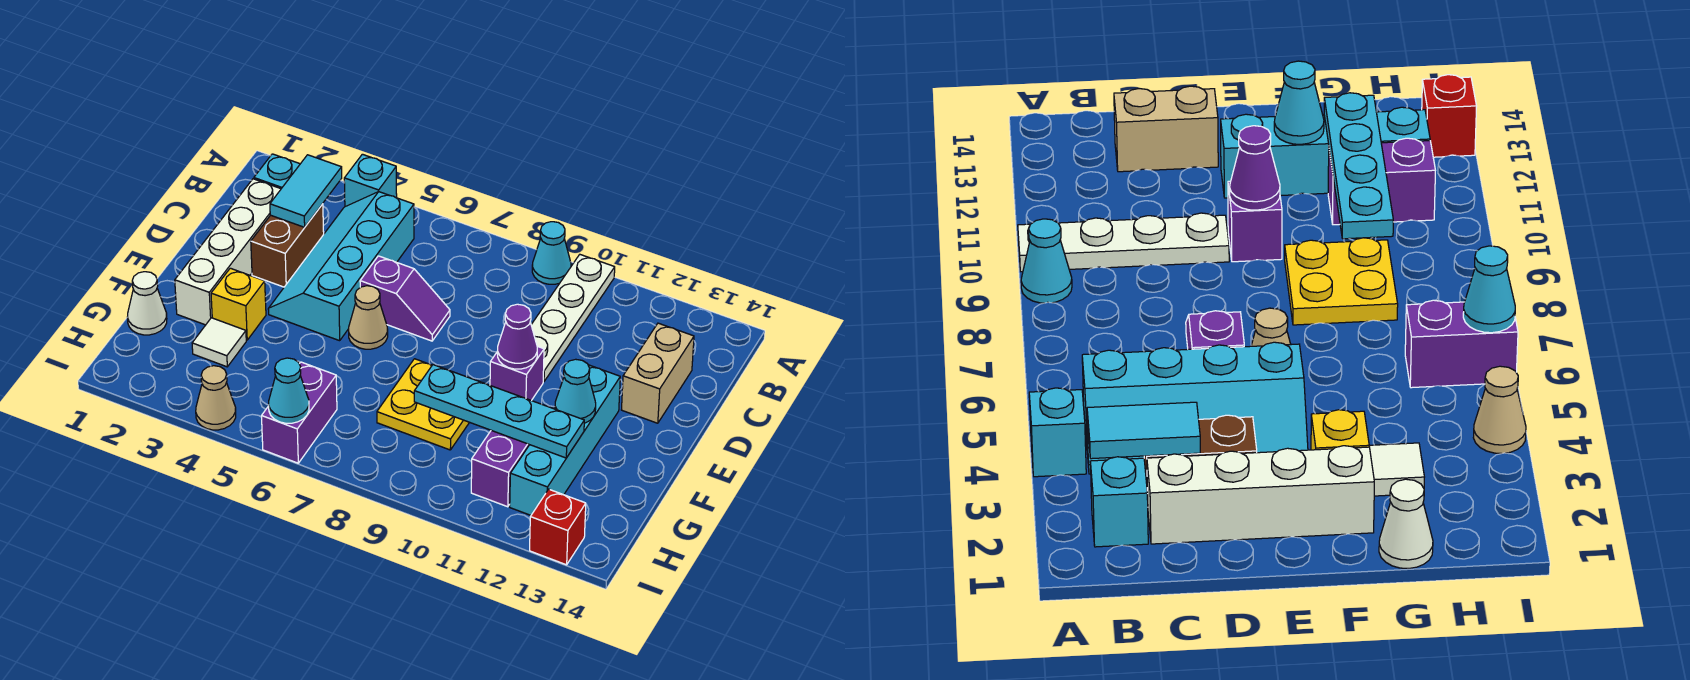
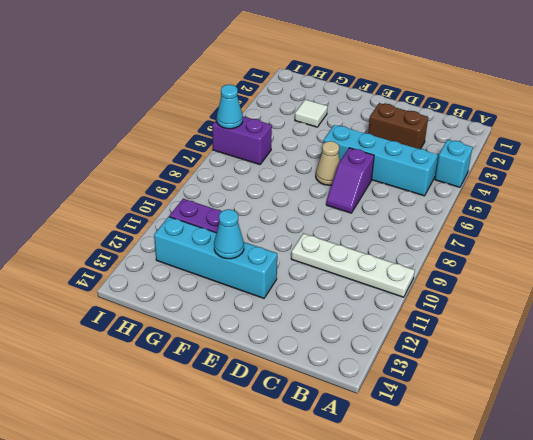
none -> cyan cone A9 level 1
none -> cyan brick B2 level 1
none -> white brick C2:F2 level 1

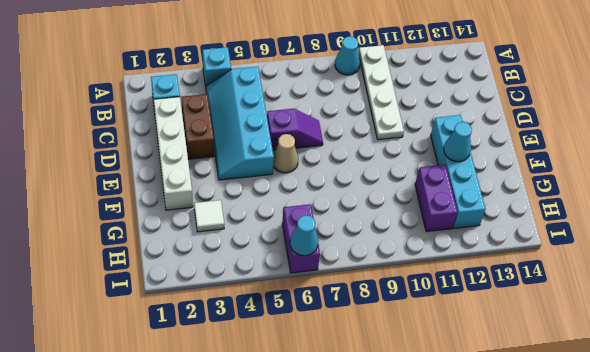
none -> tan brick C13:D13 level 1
none -> purple brick E10 level 1
none -> yellow brick F3 level 1

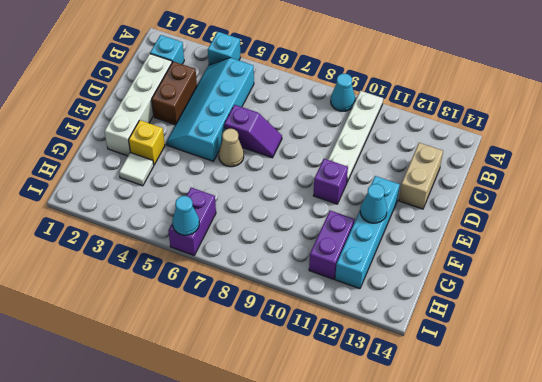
none -> yellow plate F8:G9 level 1
none -> white cone G1 level 1
none -> tan cone I4 level 1

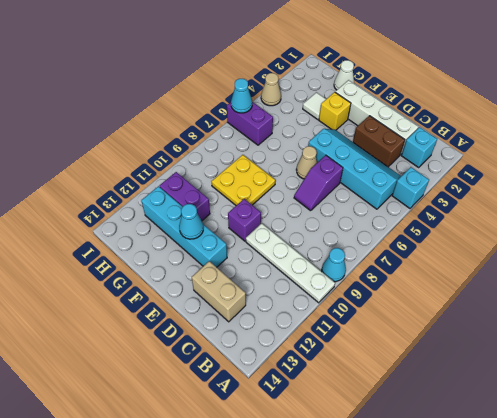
none -> red brick I13 level 1
none -> cyan tile B3:C3 level 2
none -> purple cone E10 level 2

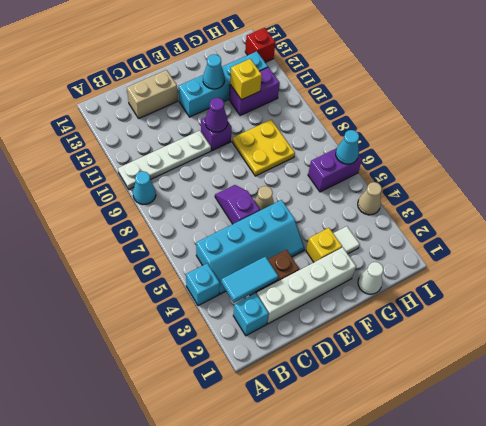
yellow brick G11 level 2 -> cyan plate G9:G12 level 2

